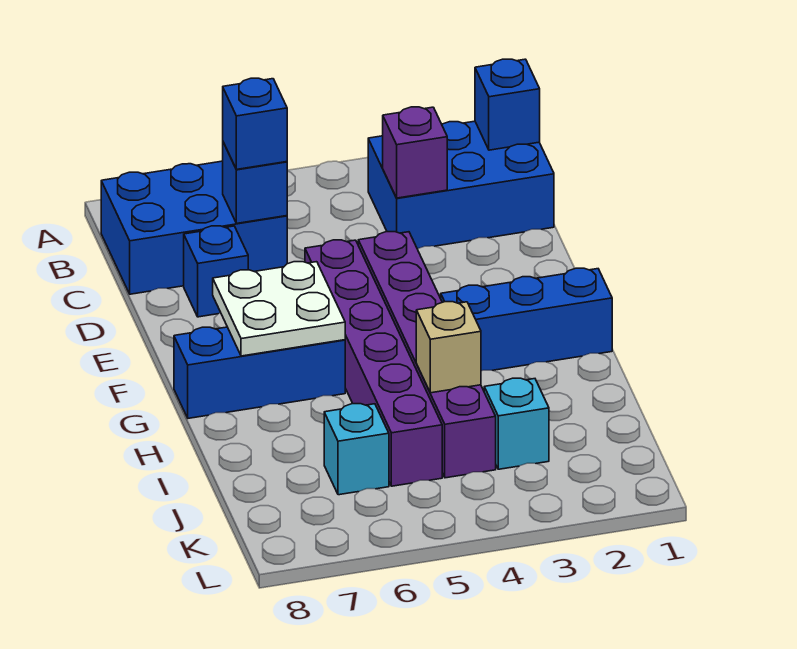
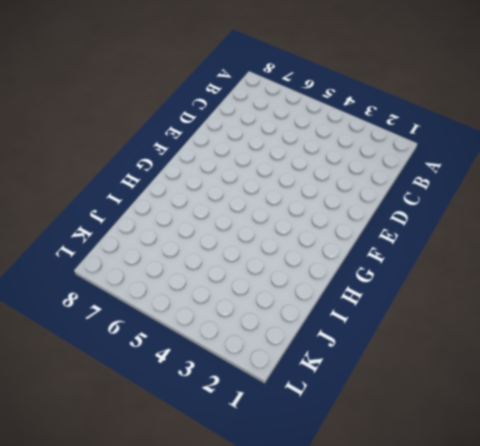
none -> blue brick B1:C3 level 1
none -> blue brick B6:C8 level 1
none -> blue brick D7 level 1

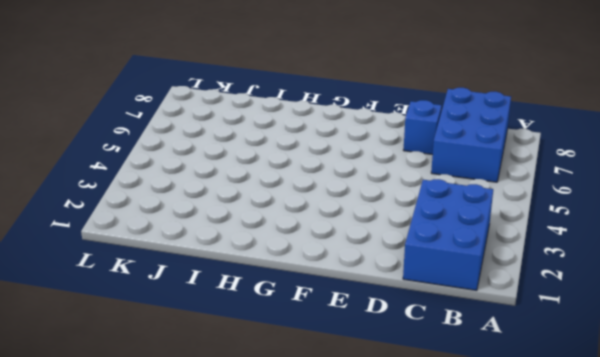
none -> purple brick E4:J4 level 1
none -> purple brick E5:J5 level 1
none -> blue brick G1:G3 level 1

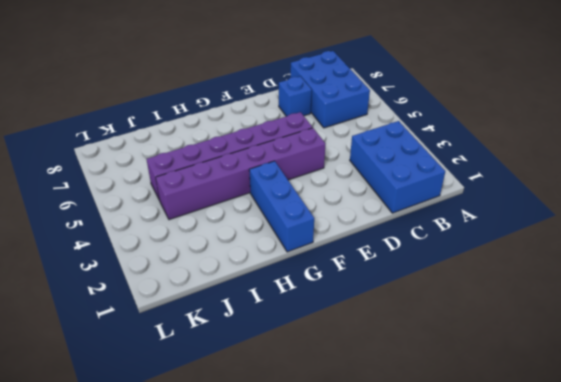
none -> blue brick G6:G8 level 1
none -> cyan brick J3 level 1
none -> cyan brick J6 level 1

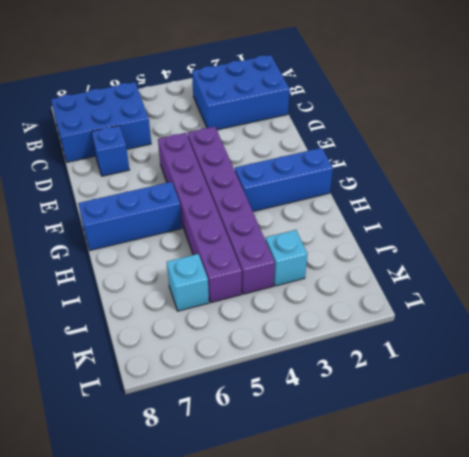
none -> blue brick B1 level 2
none -> purple brick C3 level 2
none -> blue brick C6 level 2

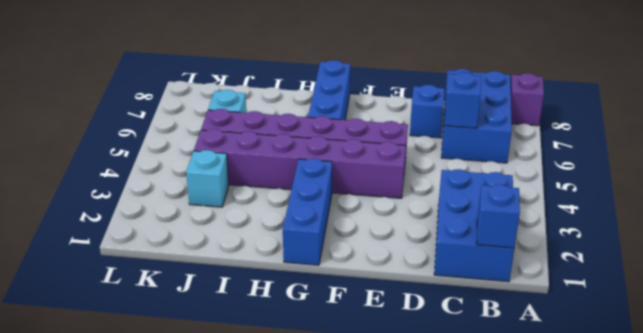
purple brick A8 level 1 -> purple brick C3 level 2
none -> white plate F6:G7 level 2
none -> tan brick I4 level 2
none -> blue brick C6 level 3

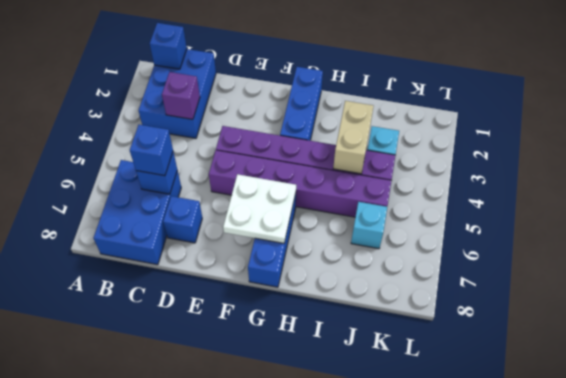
tan brick I3:I4 level 2 -> tan brick I4 level 2

